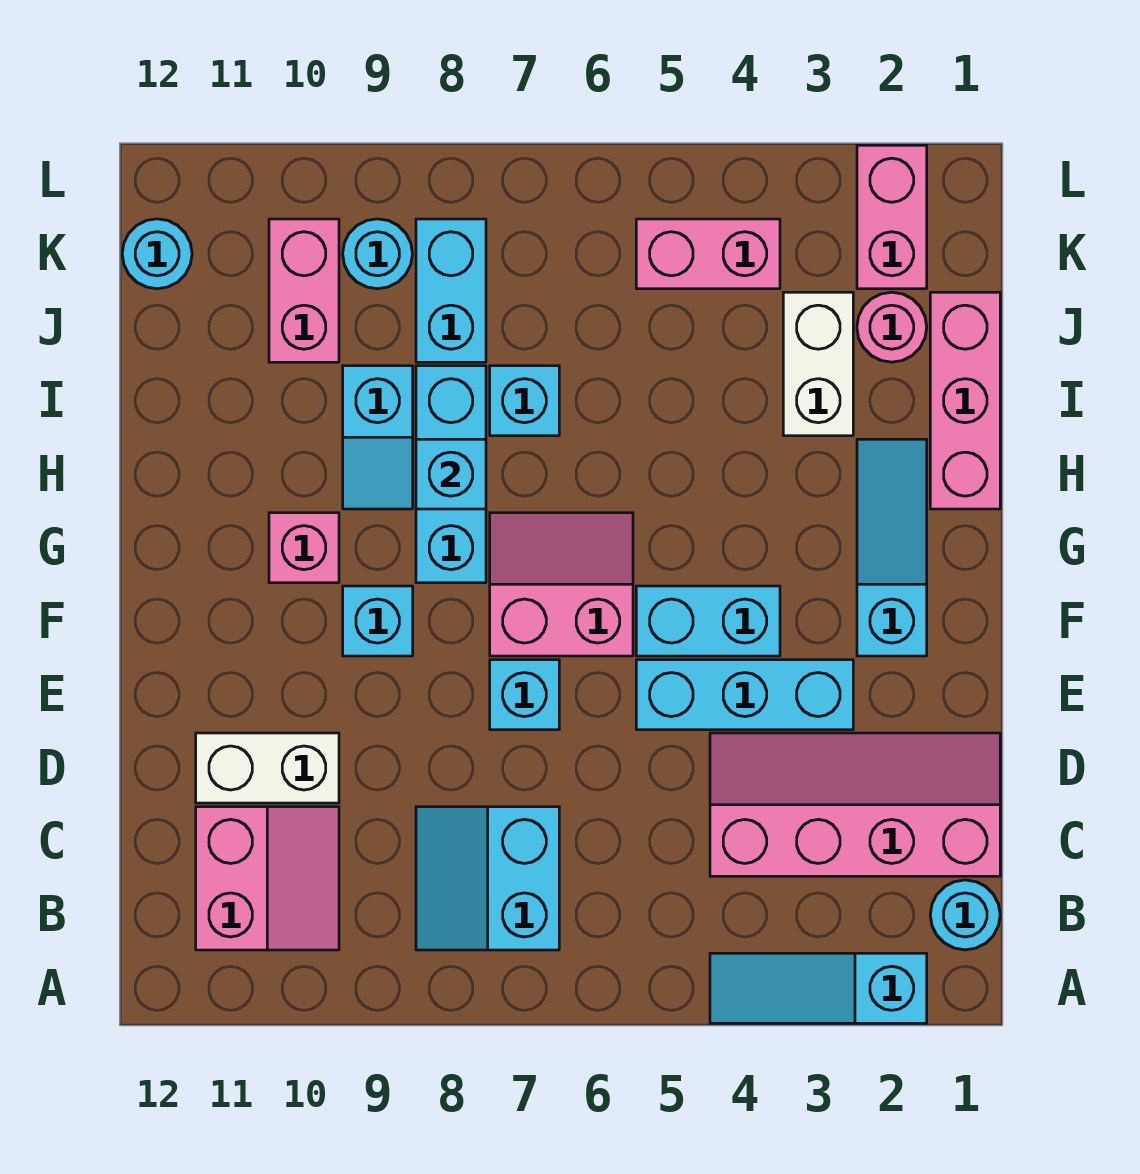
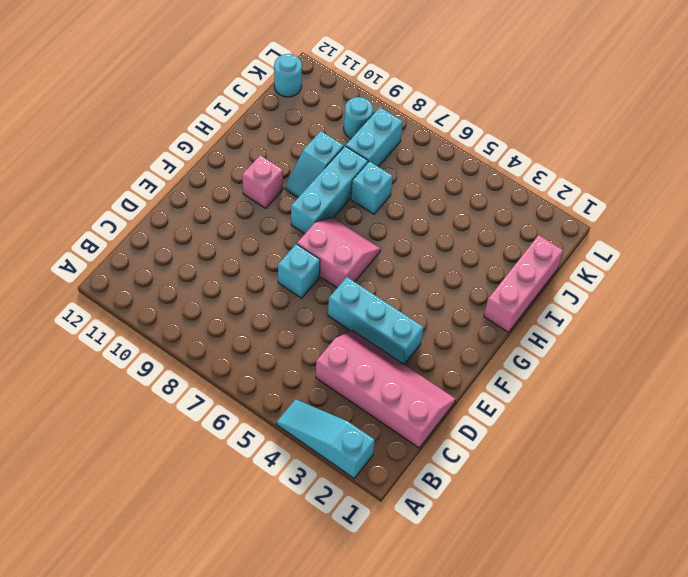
none -> cyan round brick B1 level 1
none -> cyan slope B7:C8 level 1 top 7
none -> pink slope B10:C11 level 1 top 11

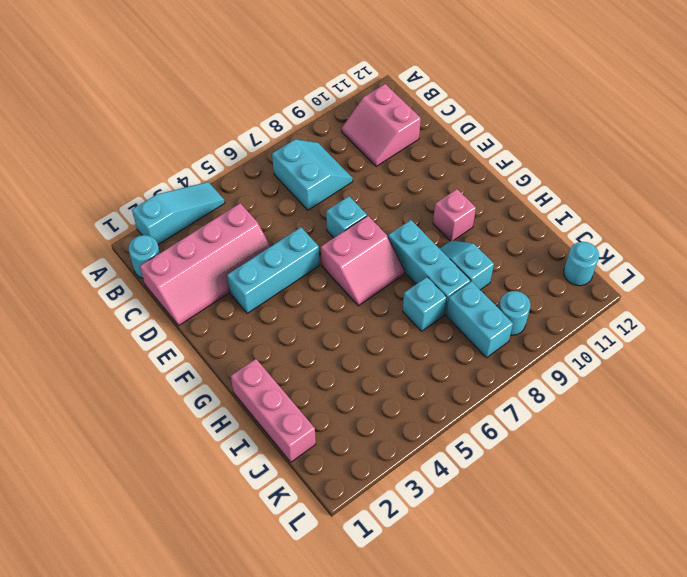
none -> white brick D10:D11 level 1
none -> cyan slope F2:H2 level 1 top F
none -> cyan brick F4:F5 level 1

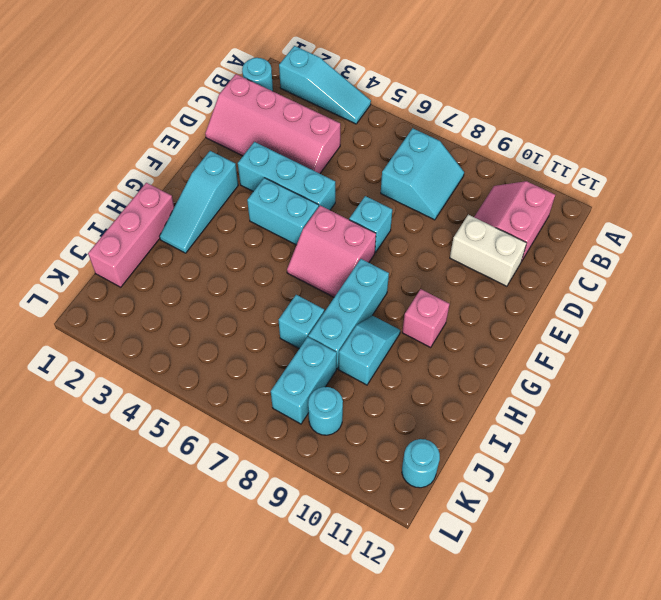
none -> cyan brick F9 level 1
none -> white brick I3:J3 level 1
none -> pink round brick J2 level 1

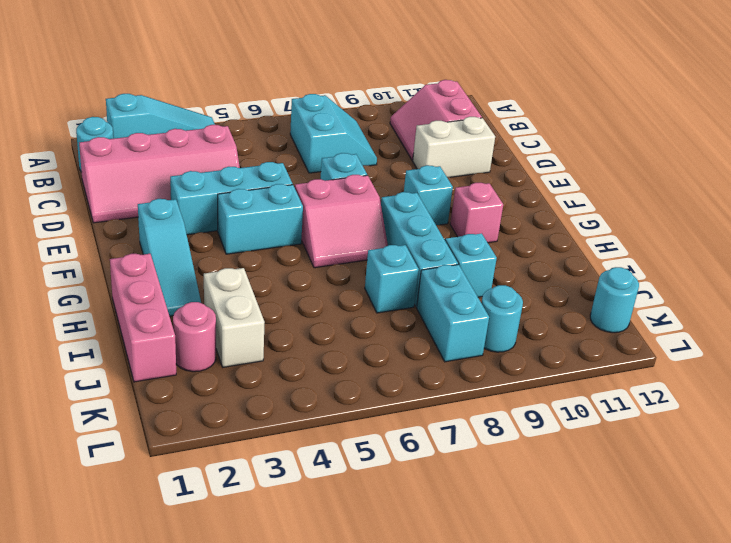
none -> pink brick J10:K10 level 1
none -> pink brick K2:L2 level 1
none -> pink brick K4:K5 level 1

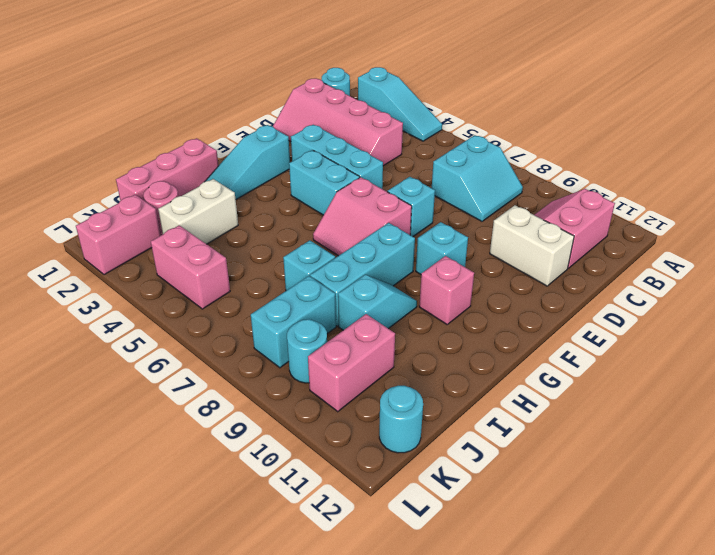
none -> cyan brick H8 level 2

